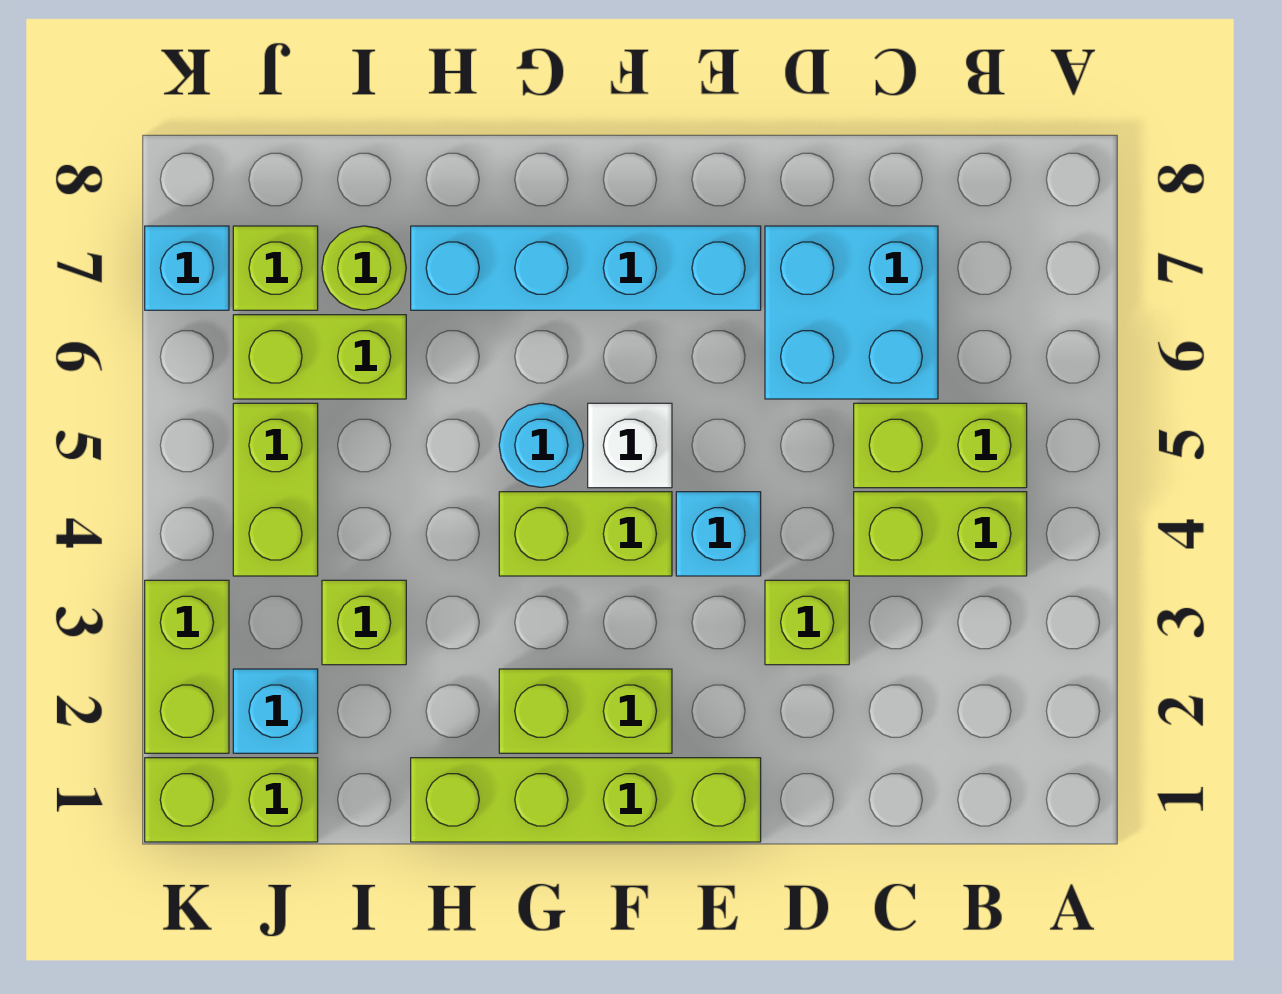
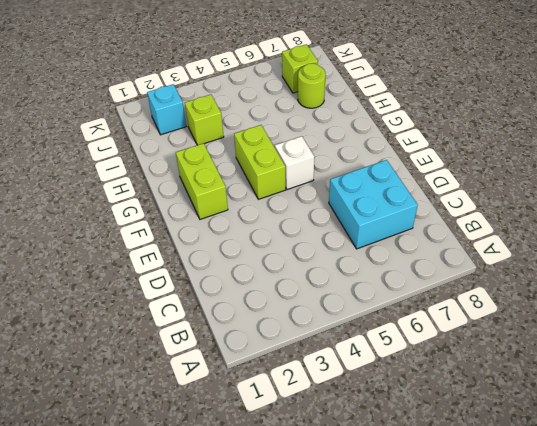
none -> lime brick B4:C4 level 1
none -> lime brick B5:C5 level 1
none -> lime brick D3 level 1

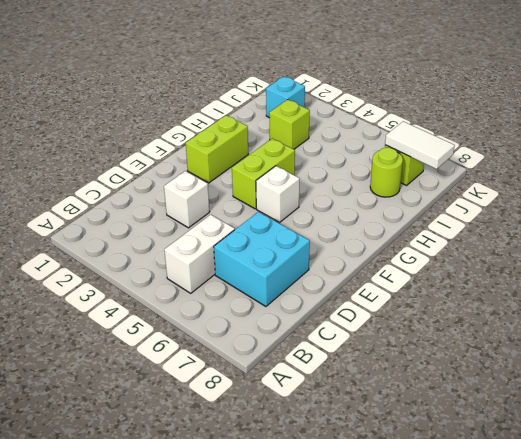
white brick B5:C5 level 1 -> lime brick B5:C5 level 1
white brick D3 level 1 -> lime brick D3 level 1
white tile J7:J8 level 2 -> none
none -> lime brick B4:C4 level 1
none -> lime brick E1:H1 level 1
none -> cyan brick E4 level 1

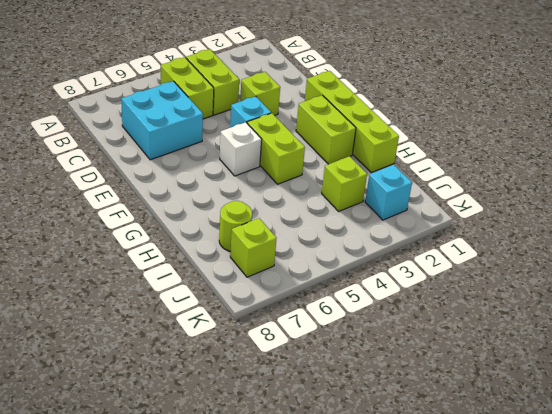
none -> cyan brick E7:H7 level 1
none -> cyan round brick G5 level 1
none -> lime brick I6:J6 level 1

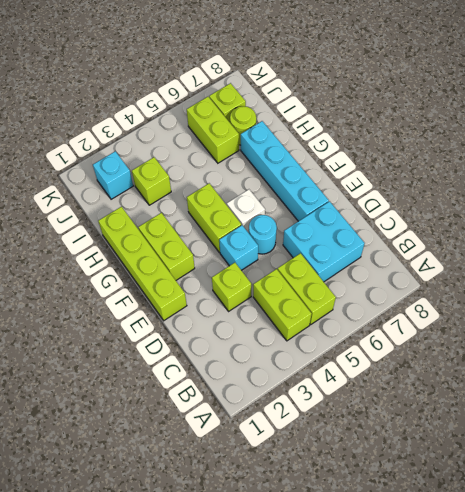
cyan round brick E5 level 1 -> cyan round brick G5 level 1
none -> lime brick J1:K1 level 1
none -> lime brick J4:J5 level 1
none -> lime brick K2:K3 level 1

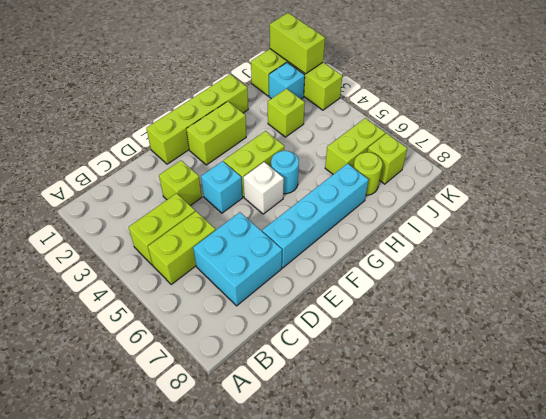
lime brick K1:K2 level 2 -> lime brick J4:J5 level 1
none -> cyan brick K7 level 1

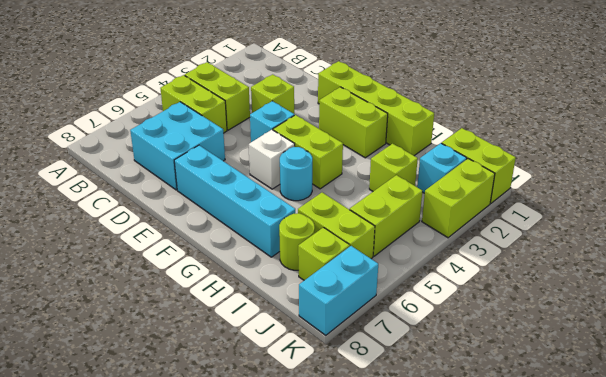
cyan brick K7:K8 level 1 -> cyan brick K7 level 1

